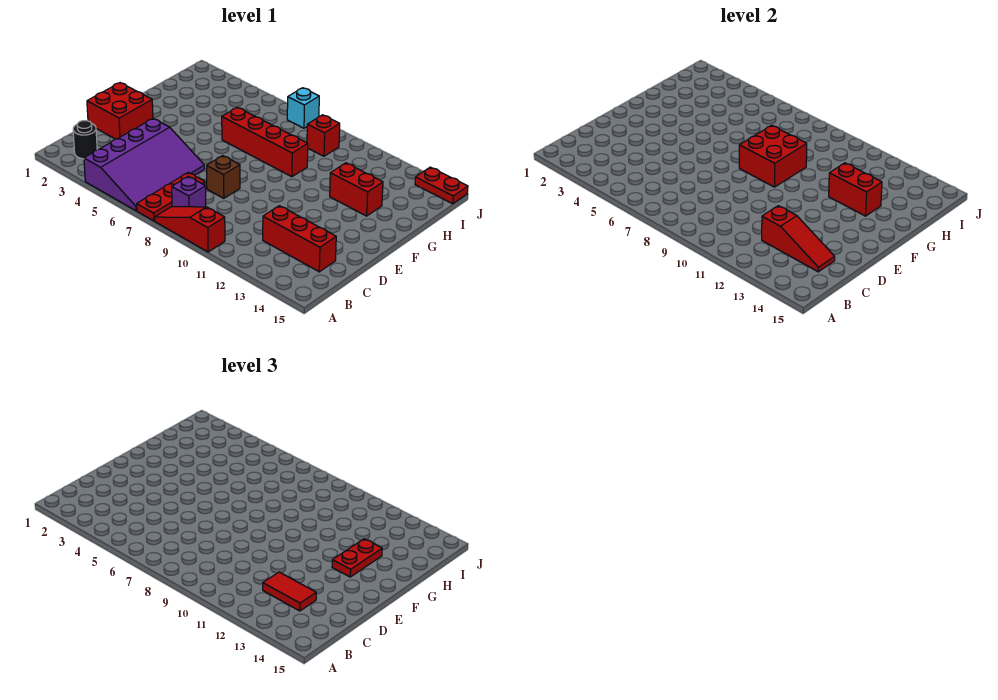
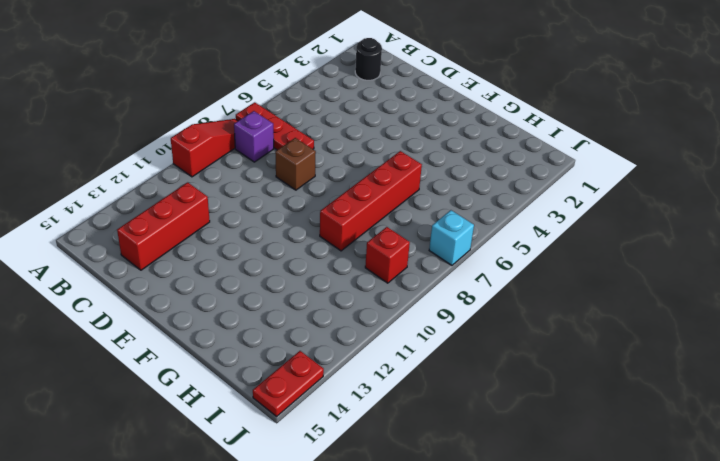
none -> purple slope A4:D6 level 1 top 4
none -> red brick D1:E2 level 1
none -> red brick G12:G13 level 1

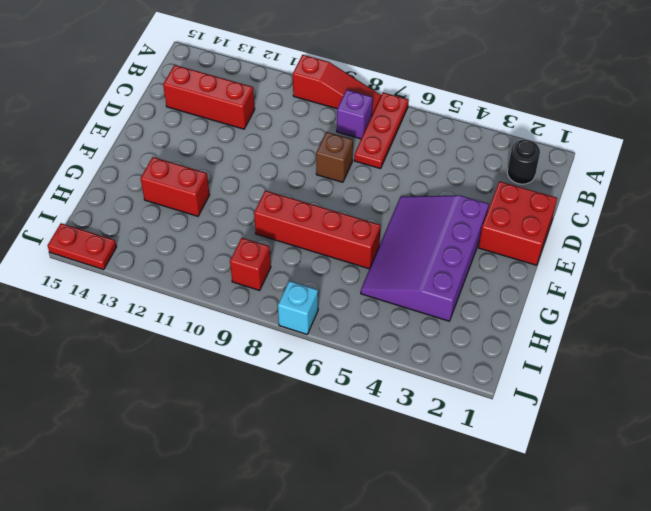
purple slope E3:H5 level 1 top 3 -> purple slope A4:D6 level 1 top 4
none -> red slope C12:C14 level 2 top 12
none -> red brick F8:G9 level 2
none -> red brick G12:G13 level 2

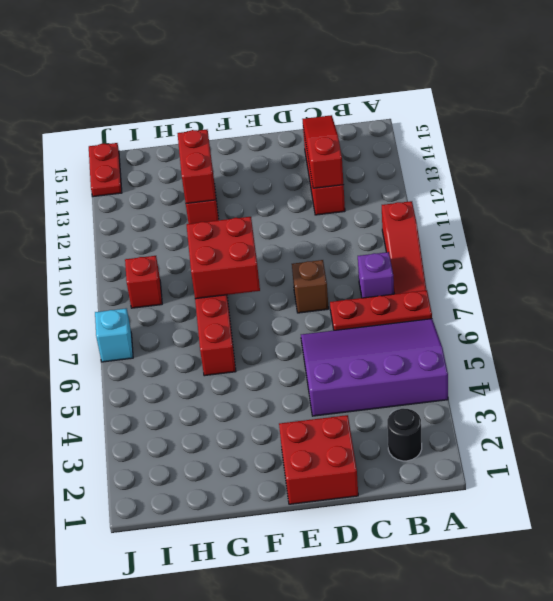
none -> red tile C12:C13 level 3
none -> red plate F13:G13 level 3

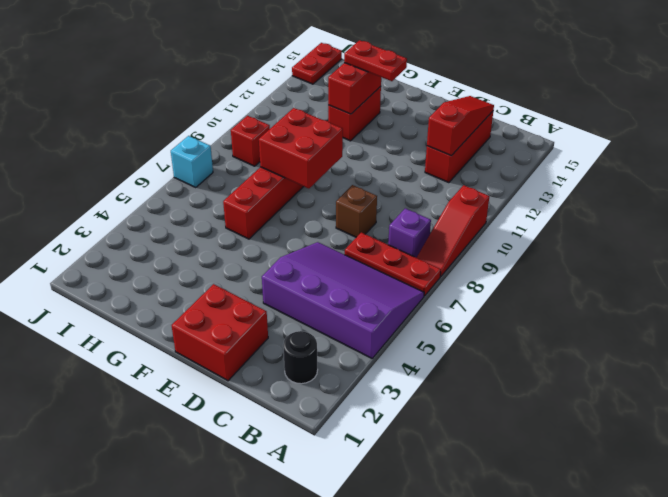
none -> red tile C12:C13 level 3

